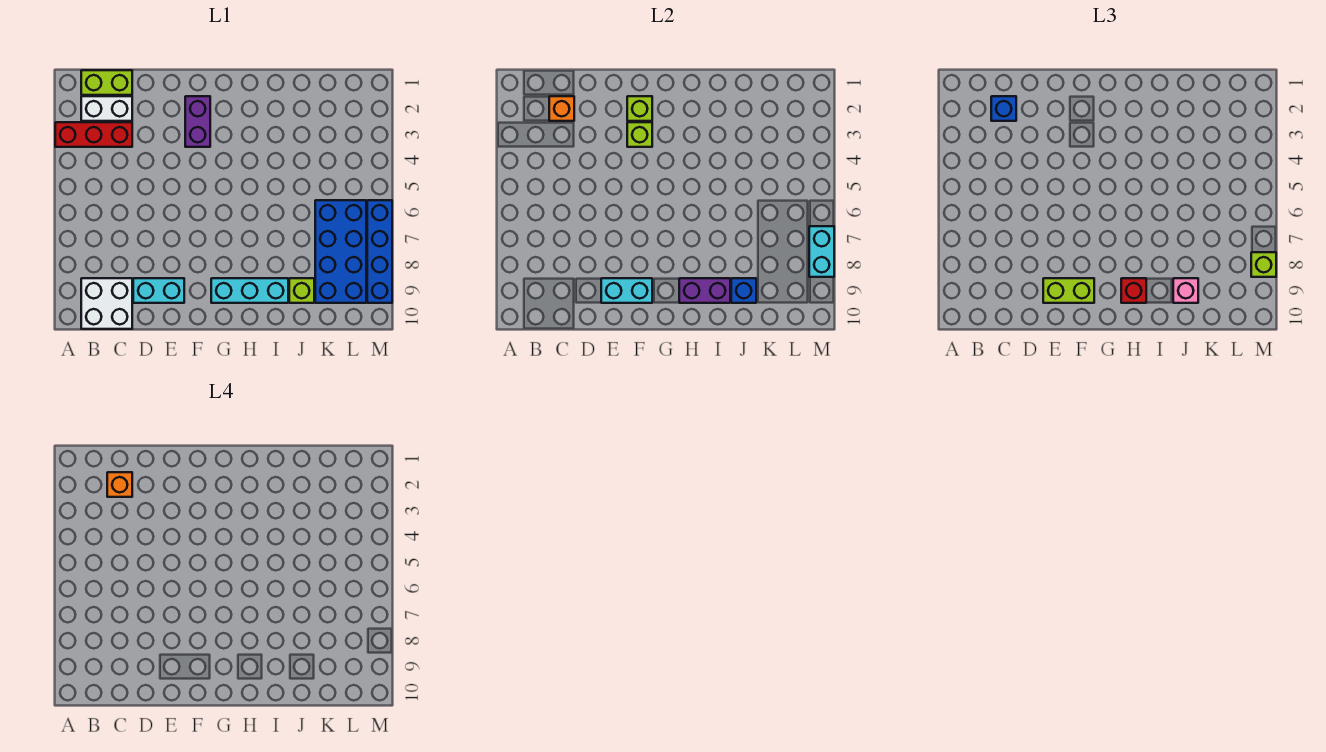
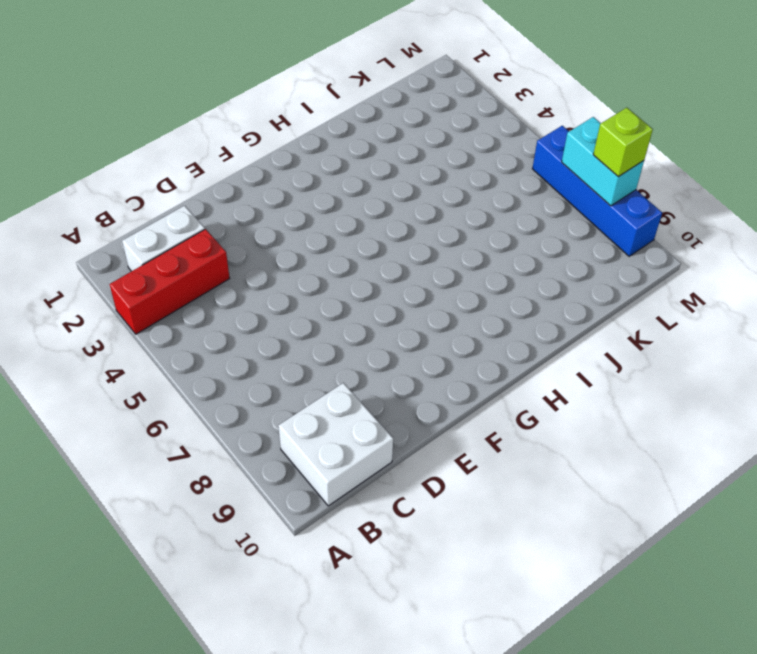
none -> lime brick B1:C1 level 1
none -> cyan brick D9:E9 level 1
none -> purple brick F2:F3 level 1

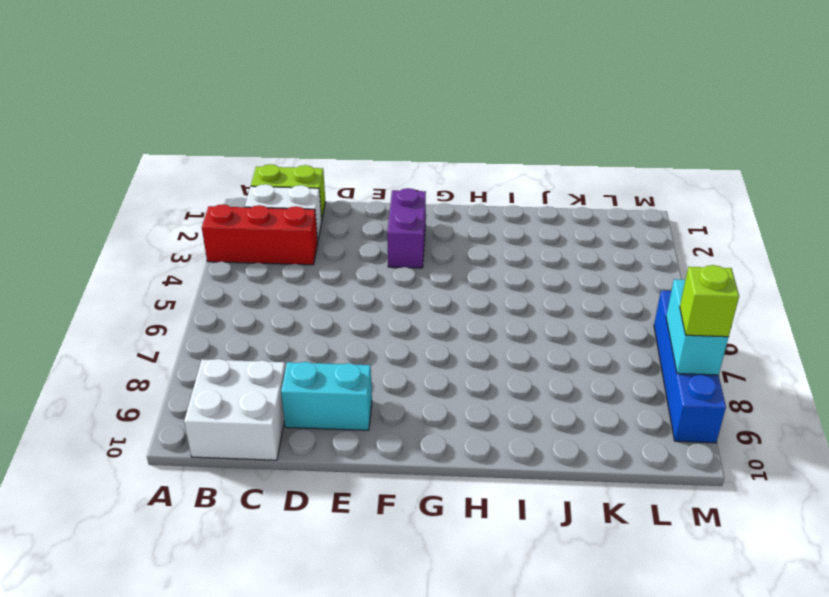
none -> cyan brick G9:I9 level 1
none -> lime brick J9 level 1
none -> blue brick K6:L9 level 1

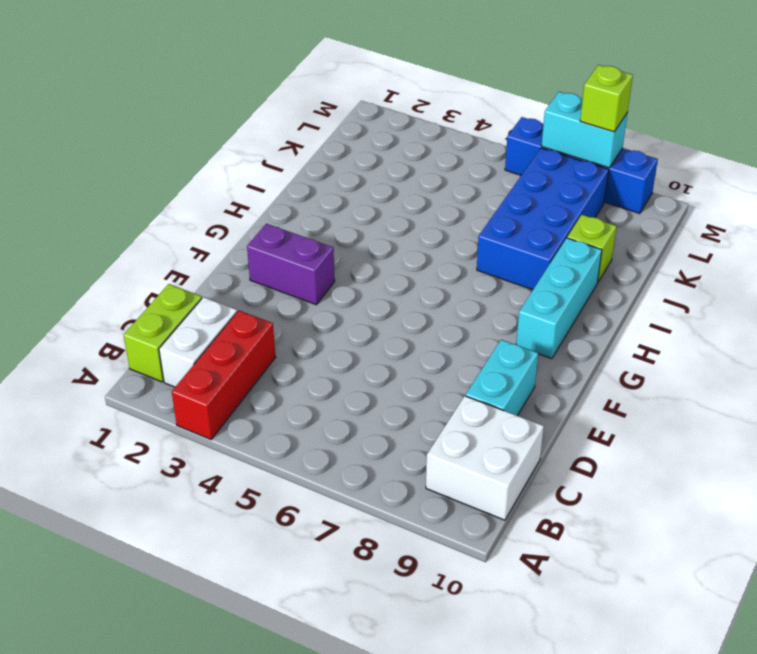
blue brick I7:L8 level 1 -> blue brick K6:L9 level 1
none -> orange brick C2 level 2
none -> cyan brick E9:F9 level 2
none -> lime brick F2 level 2

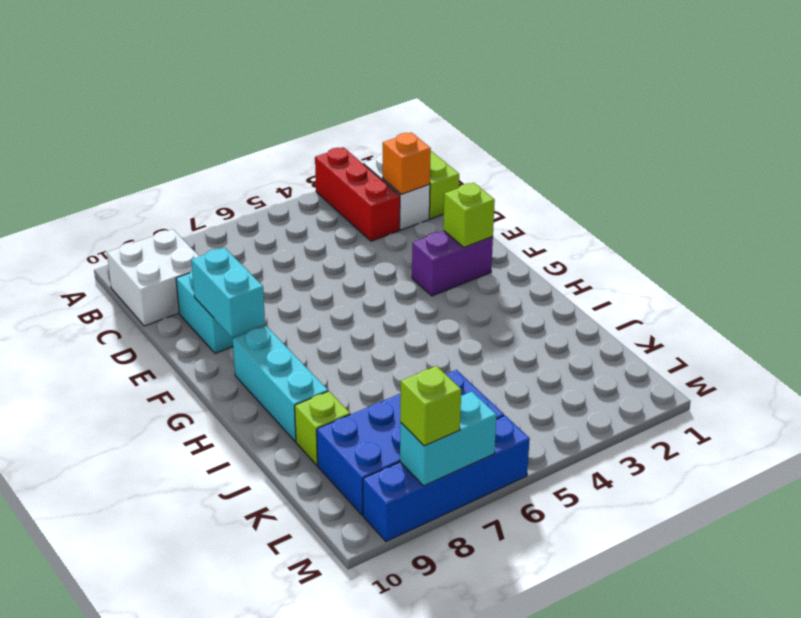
none -> lime brick F3 level 2
none -> purple brick H9:I9 level 2
none -> blue brick J9 level 2

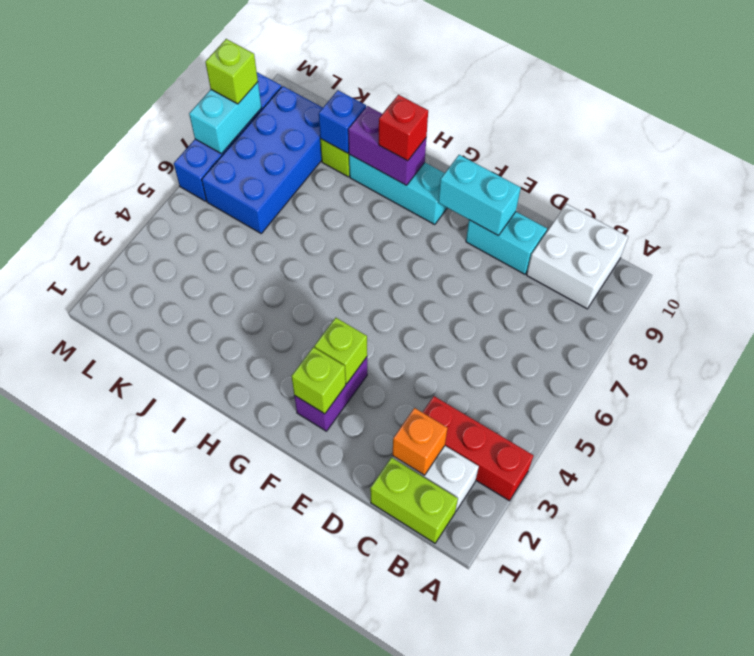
none -> blue brick C2 level 3
none -> lime brick E9:F9 level 3
none -> pink brick J9 level 3

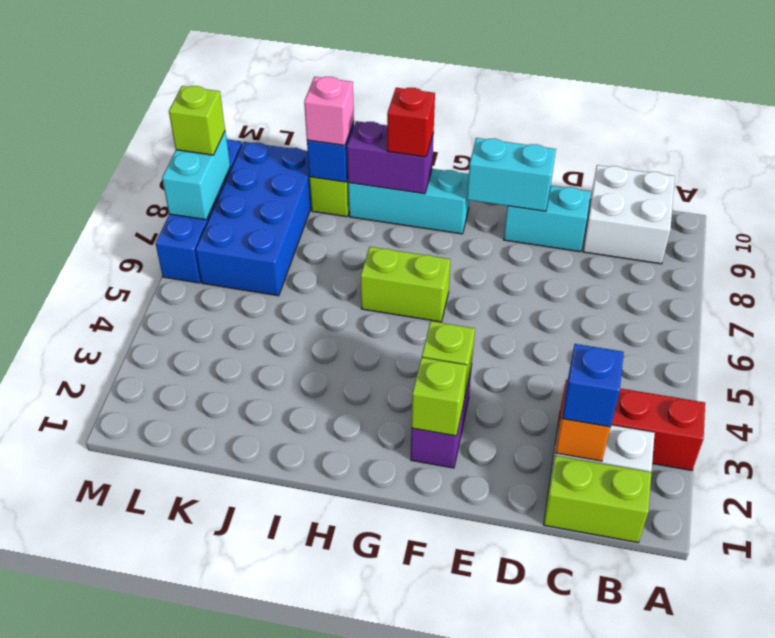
lime brick G6:H6 level 1 -> lime brick E9:F9 level 3
none -> orange brick C2 level 4

